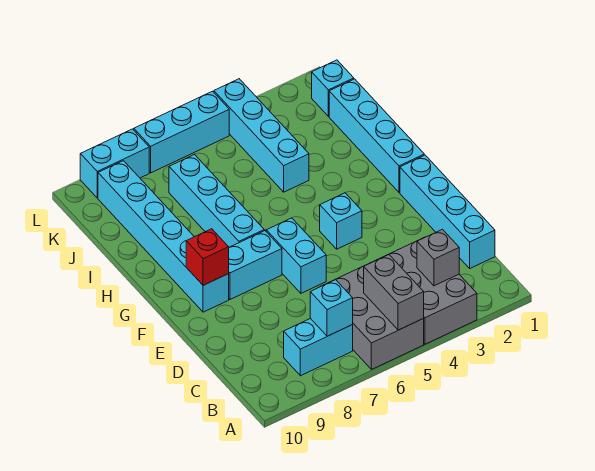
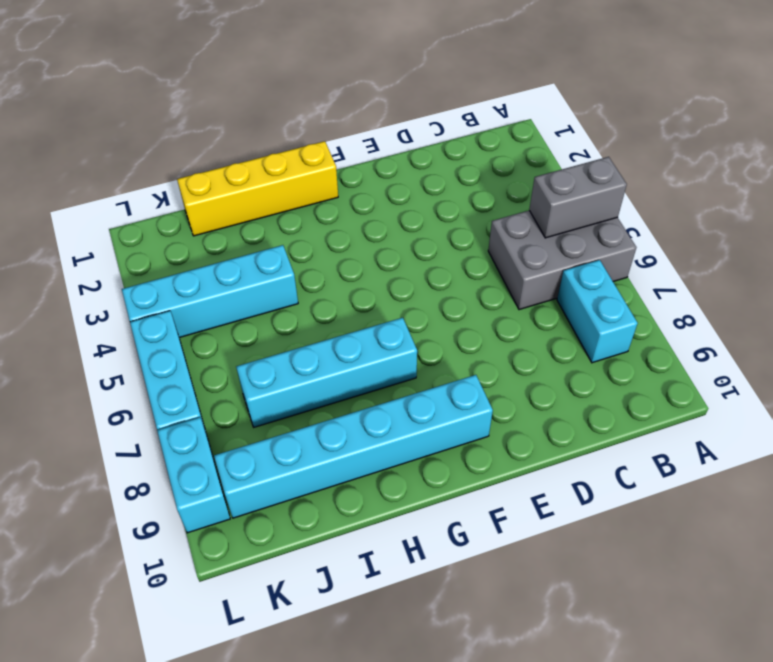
yellow brick G1:J1 level 1 -> cyan brick G1:J1 level 1
none -> grey brick A3:C4 level 1
none -> cyan brick C1:F1 level 1
none -> cyan brick E6:F6 level 1

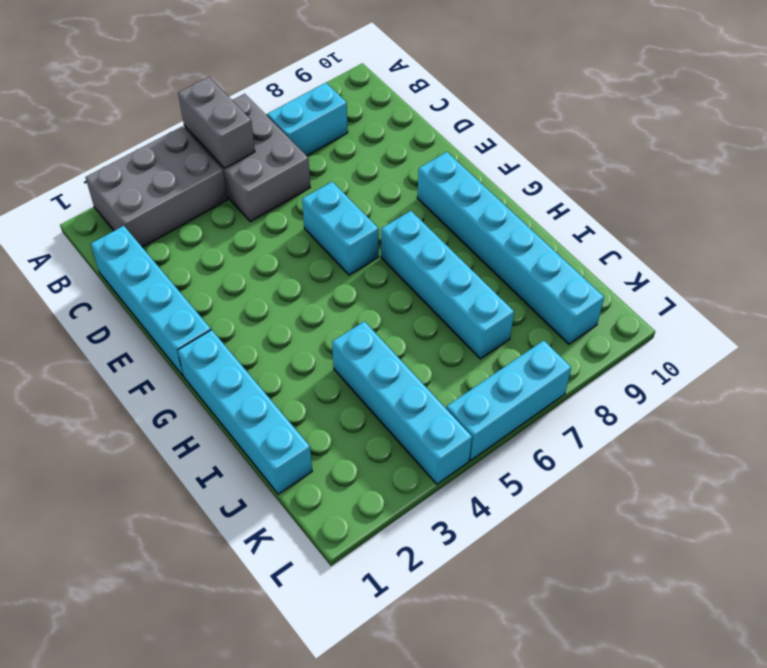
grey brick A2:B4 level 1 -> grey brick A3:C4 level 1
none -> cyan brick F4 level 1
none -> cyan brick F7:F8 level 1
none -> cyan brick K1 level 1

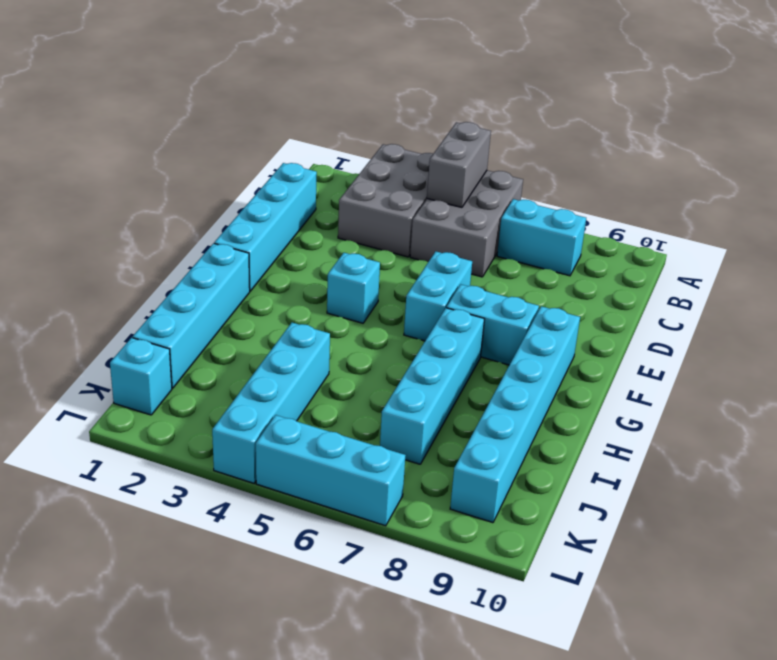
none -> cyan brick L8:L9 level 1
none -> grey brick B3 level 2
none -> cyan brick B7 level 2

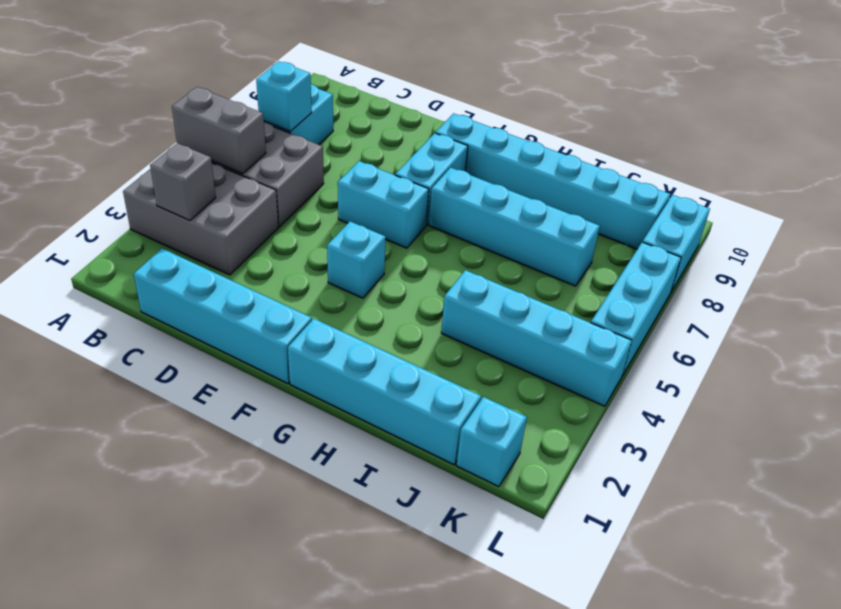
none -> red brick F9 level 2

